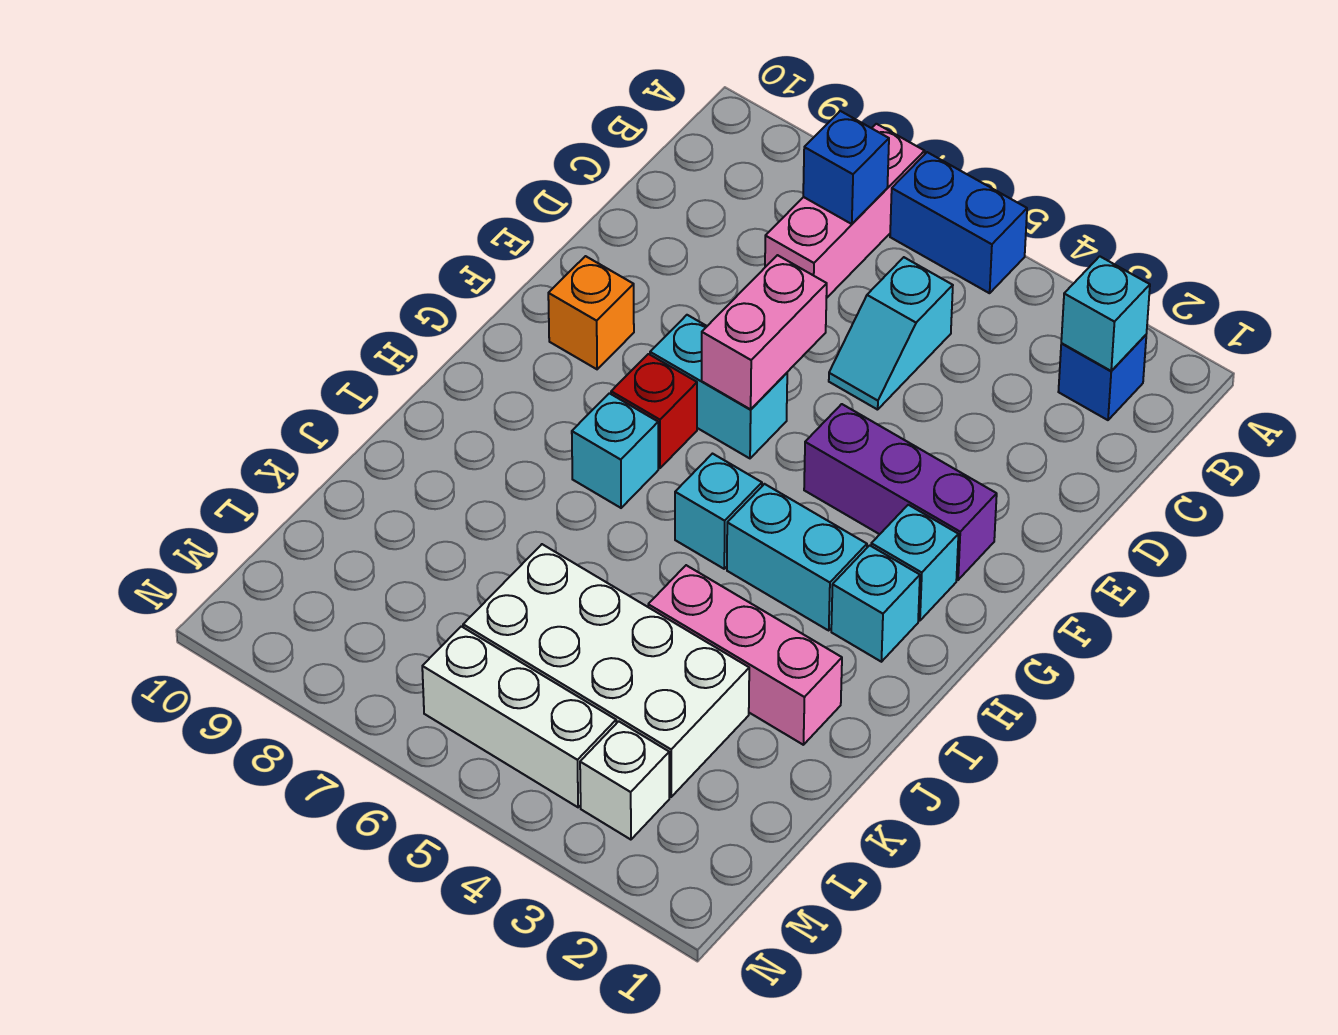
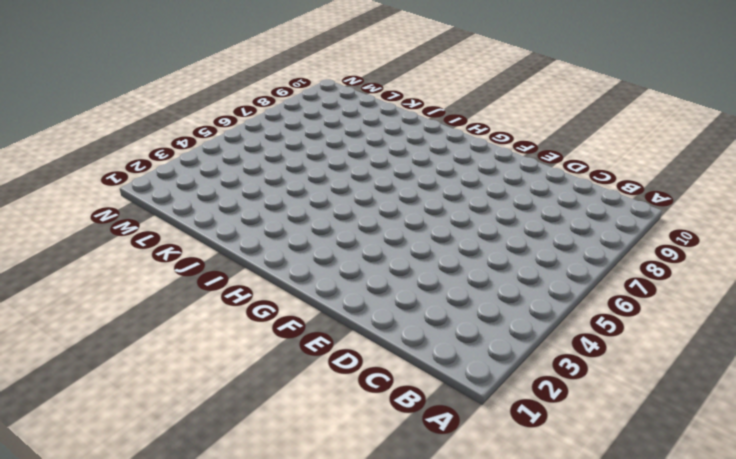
none -> blue brick A5:A6 level 1
none -> pink brick A7:C7 level 1
none -> blue brick B2 level 1

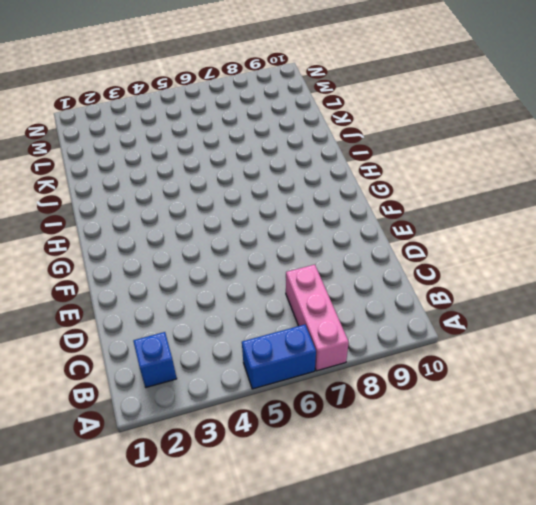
none -> cyan slope C5:D5 level 1 top C
none -> purple brick F2:F4 level 1
none -> cyan brick F6:F7 level 1

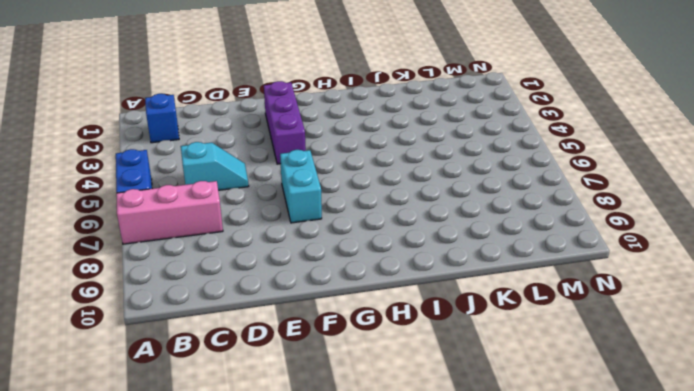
none -> orange brick F9 level 1
none -> cyan brick G2 level 1
none -> red brick G7 level 1

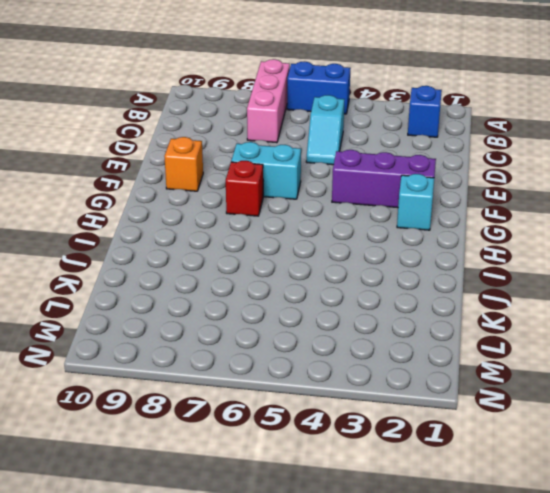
none -> cyan brick H2 level 1
none -> cyan brick H3:H4 level 1
none -> cyan brick H5 level 1

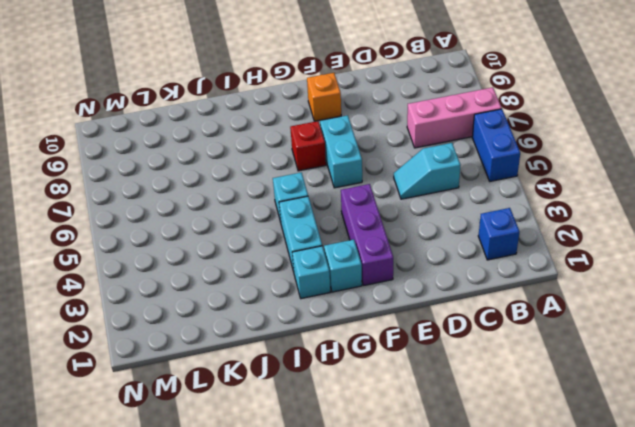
none -> cyan brick H7 level 1
none -> pink brick J2:J4 level 1
none -> white brick K3:L6 level 1

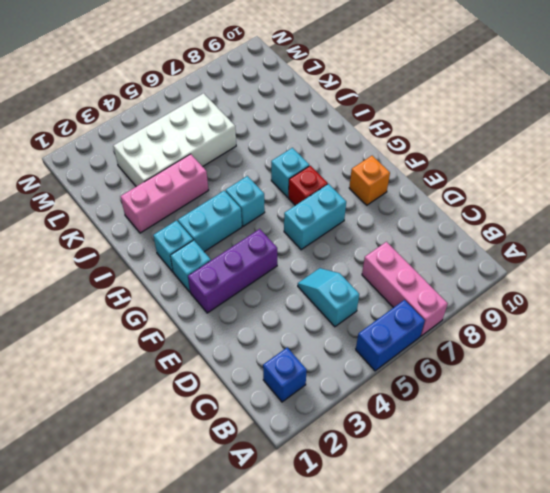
none -> white brick M3 level 1
none -> white brick M4:M6 level 1
none -> cyan brick B2 level 2

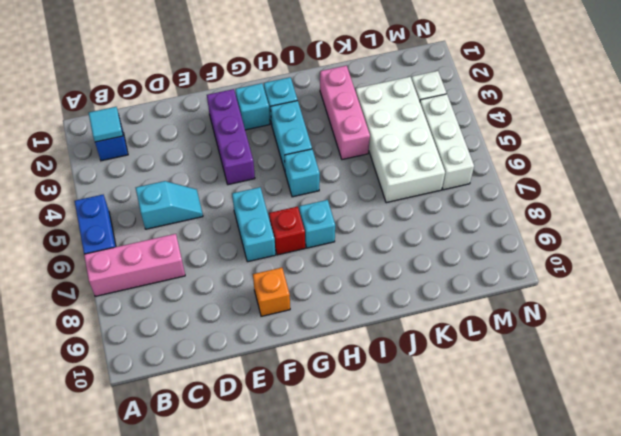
cyan tile B2 level 2 -> cyan brick B2 level 2
none -> blue brick B7 level 2
none -> pink brick E6:F6 level 2

